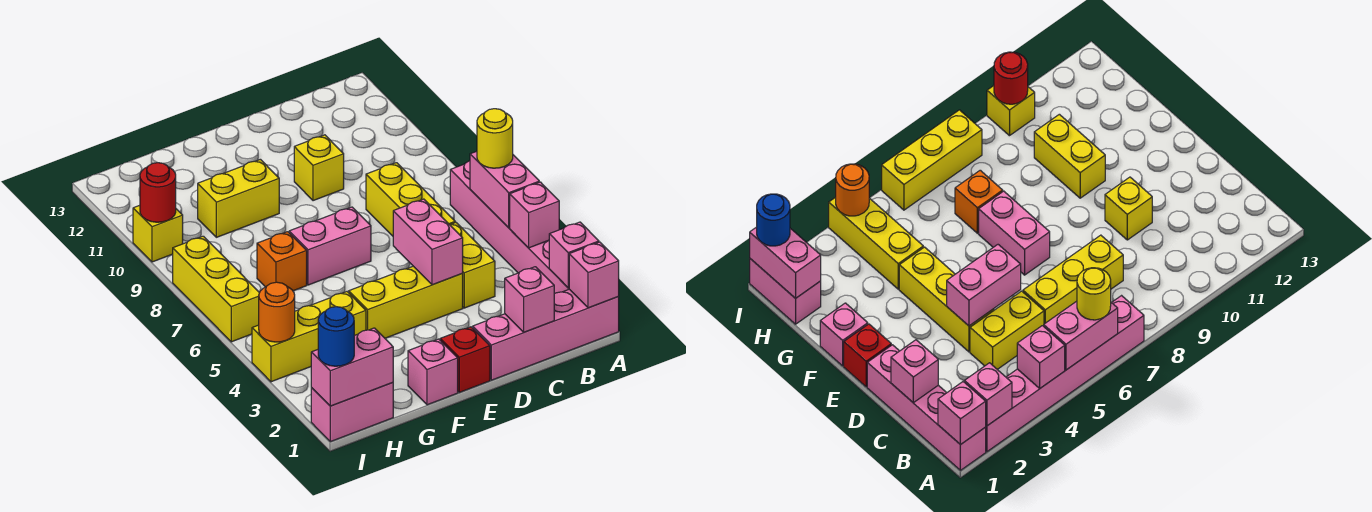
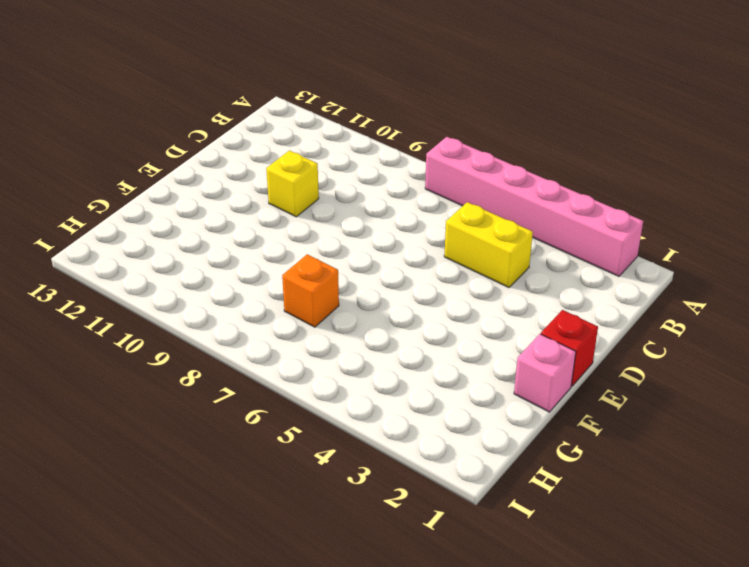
none -> pink brick A1:D1 level 1
none -> yellow brick C6:C8 level 1
none -> yellow brick D4:F4 level 1

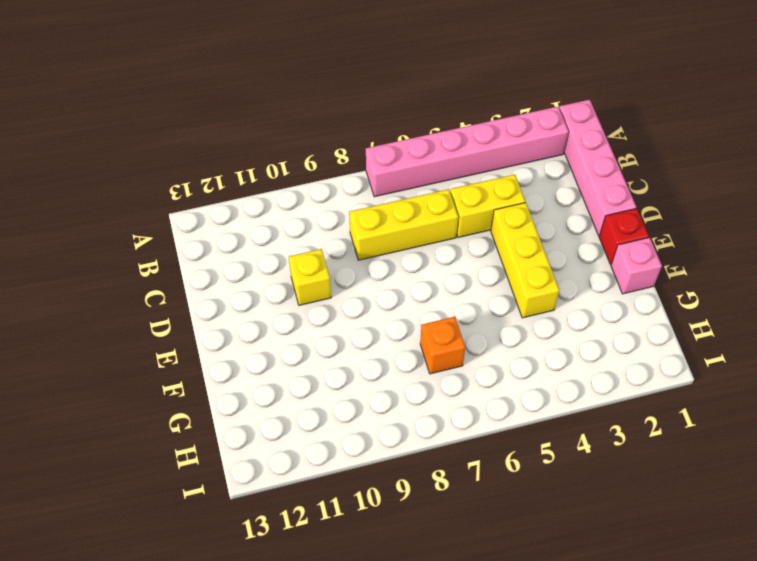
none -> pink brick E7:F7 level 1
none -> yellow brick F10:G10 level 1
none -> yellow brick G4:I4 level 1

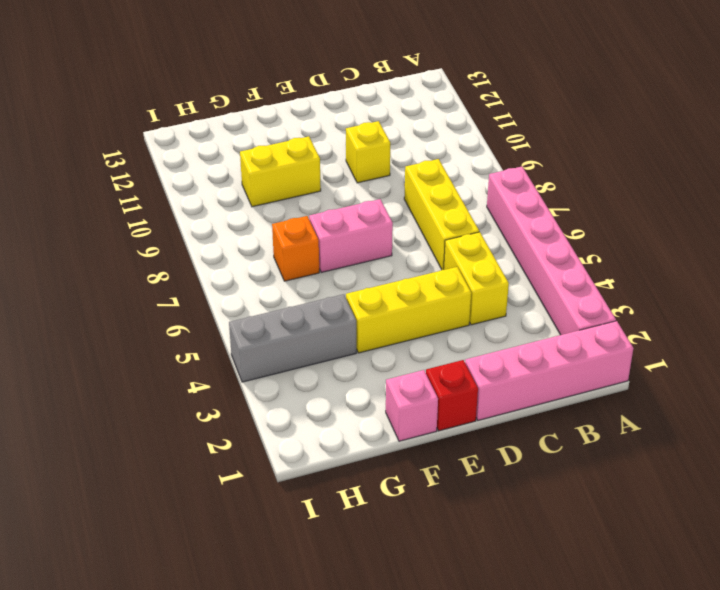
grey brick G4:I4 level 1 -> yellow brick G4:I4 level 1
none -> pink brick H1:I1 level 1
none -> yellow brick I6:I8 level 1
none -> yellow brick I10 level 1

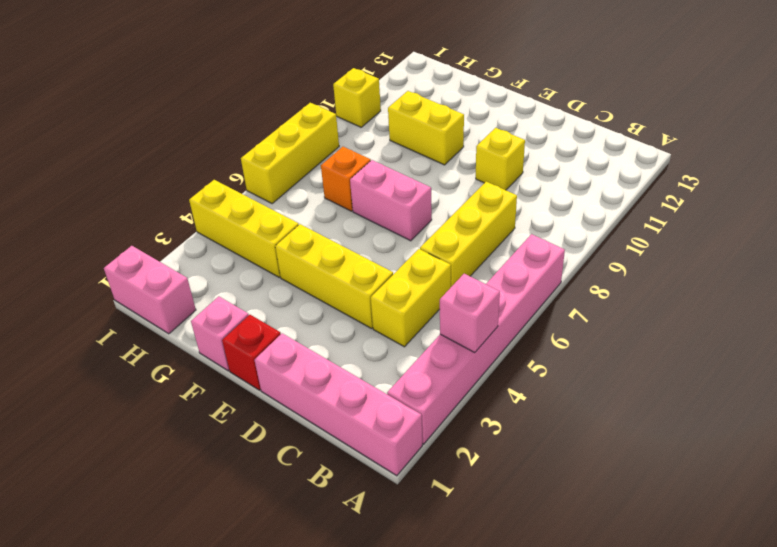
none -> pink brick A1 level 2
none -> pink brick A2 level 2
none -> pink brick A5:A6 level 2

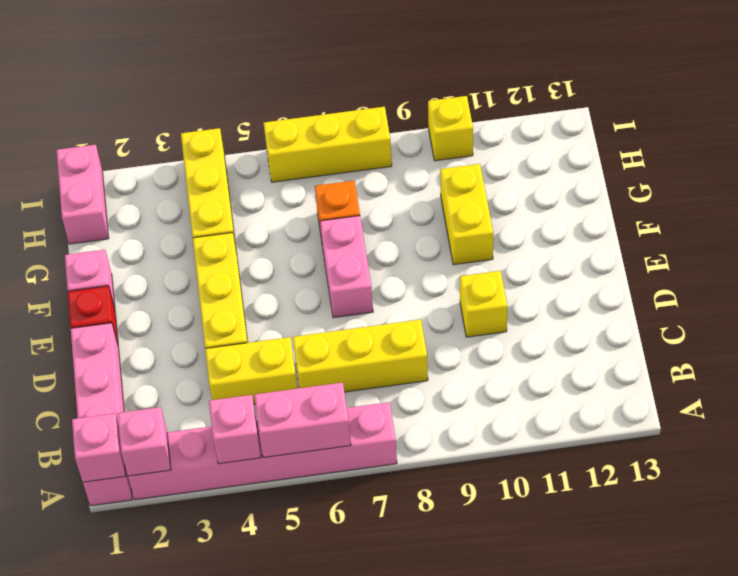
none -> pink brick C1 level 2
none -> pink brick D4:D5 level 2
none -> pink brick H1:I1 level 2

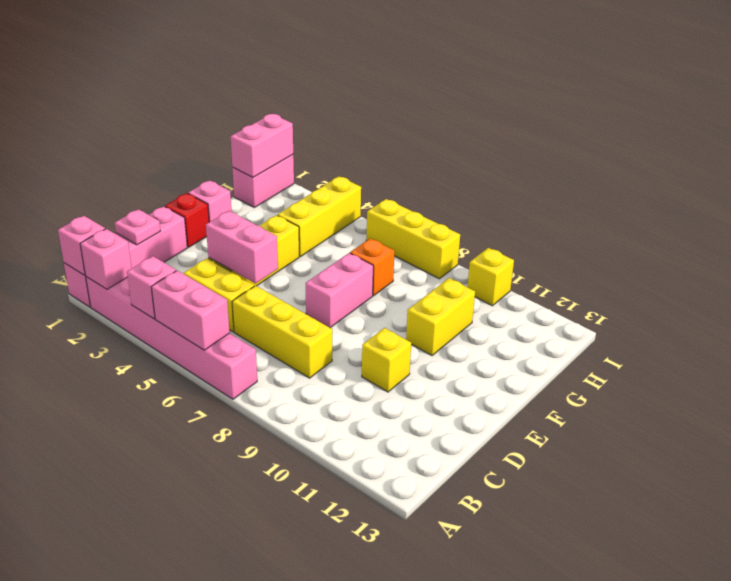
pink plate C1 level 2 -> pink brick C1 level 2
none -> orange round brick I4 level 2
none -> red round brick I10 level 2
none -> yellow round brick A6 level 3

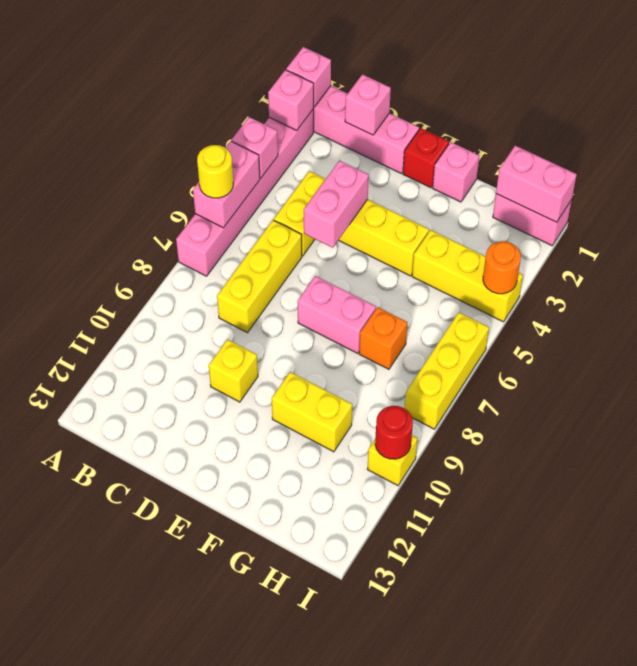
none -> blue round brick I1 level 3

